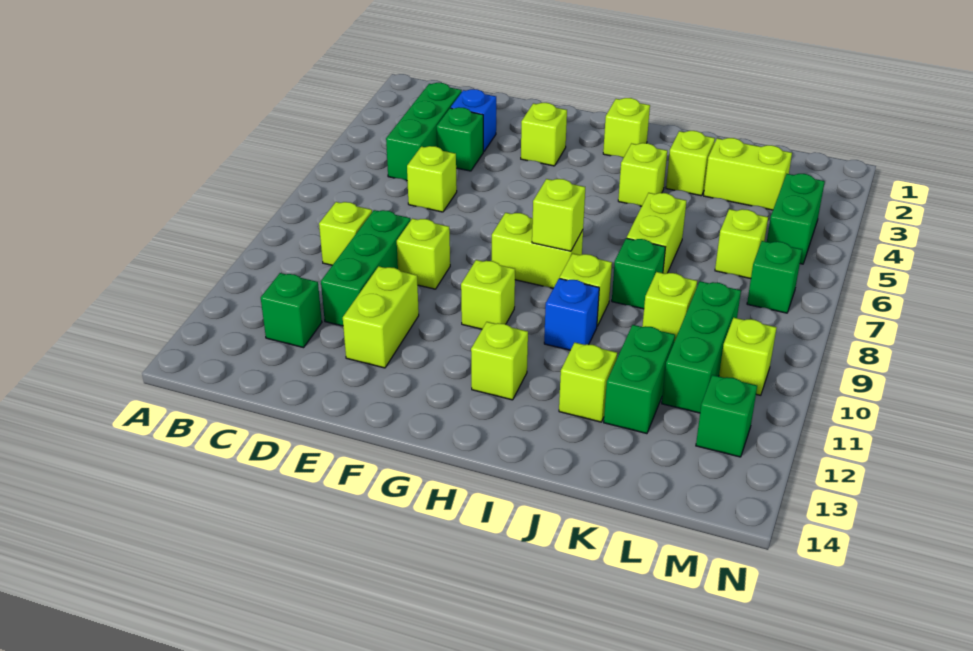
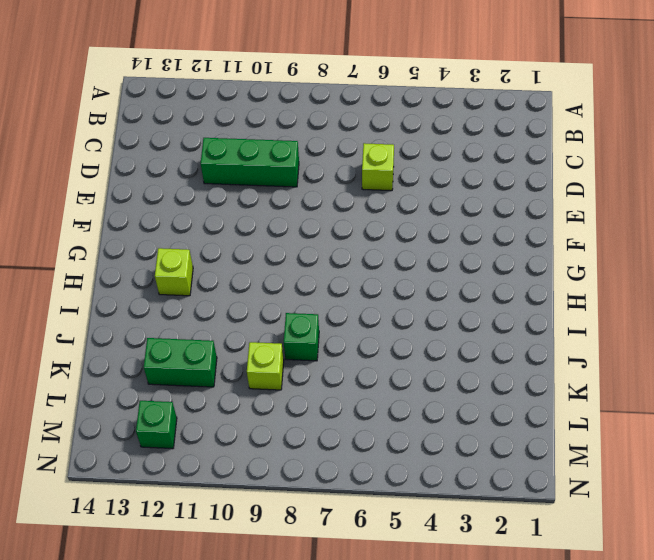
none -> green brick C3:C5 level 1
none -> lime brick C9 level 1
none -> green brick C12 level 1
none -> blue brick D3 level 1

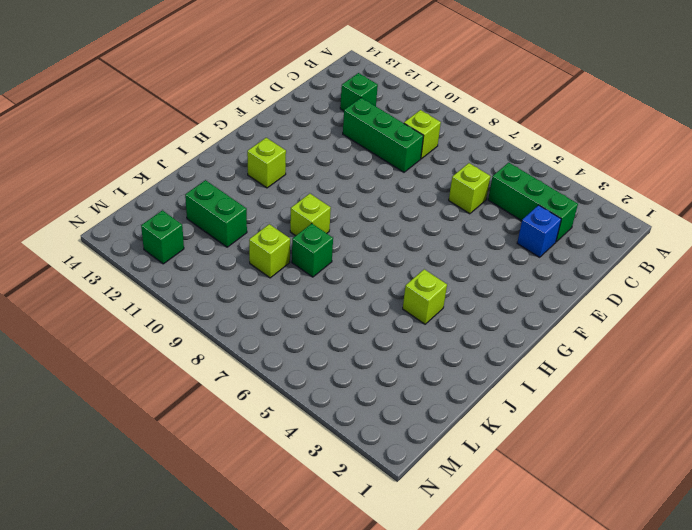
none -> green brick D4 level 1
none -> lime brick E9 level 1
none -> lime brick E11:E12 level 1
none -> lime brick F3 level 1

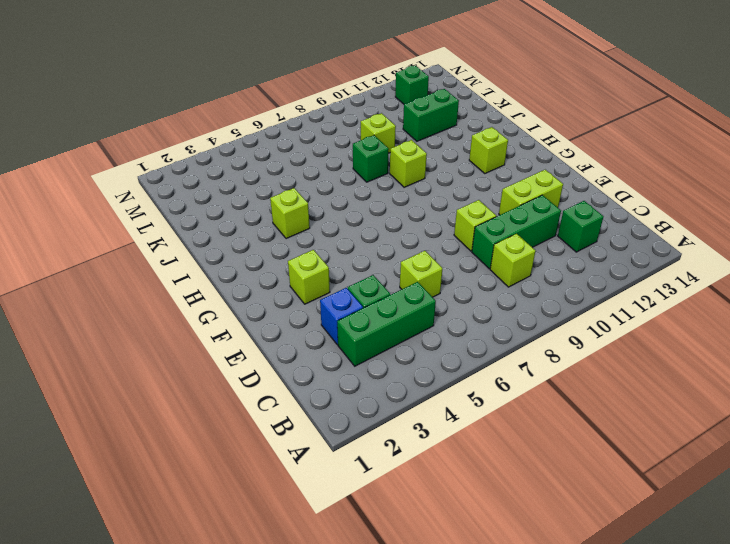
none -> lime brick G8:H8 level 1
none -> lime brick G10 level 1
none -> lime brick H2 level 1
none -> blue brick I10 level 1

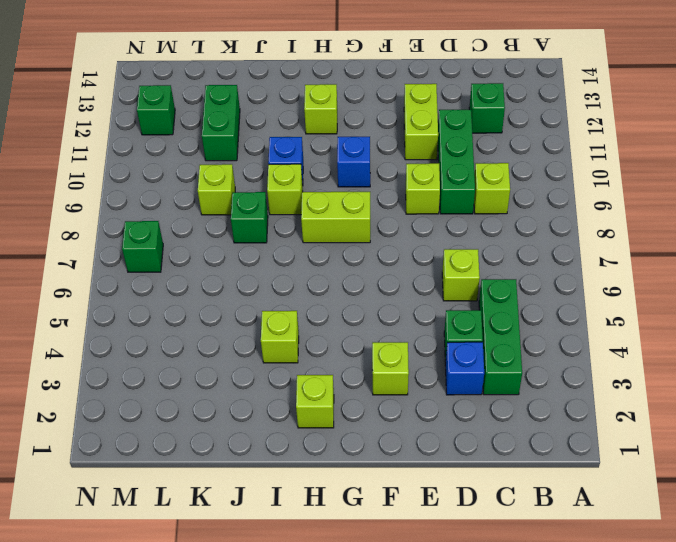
blue brick G10 level 1 -> lime brick G10 level 1
none -> lime brick J3 level 1
none -> lime brick J6:J7 level 1
none -> lime brick J12 level 1
none -> lime brick K3:L3 level 1

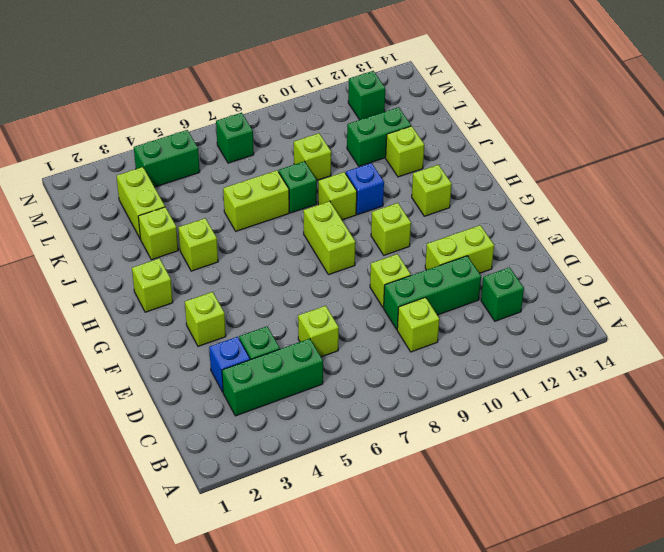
none -> lime brick L6 level 1
none -> green brick L9:L11 level 1
none -> lime brick M10 level 1
none -> lime brick H8 level 2

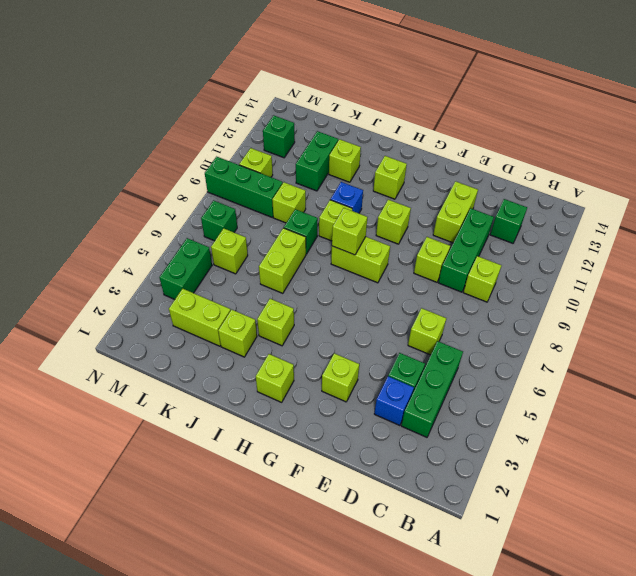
green brick L9:N9 level 1 -> green brick L9:L11 level 1

